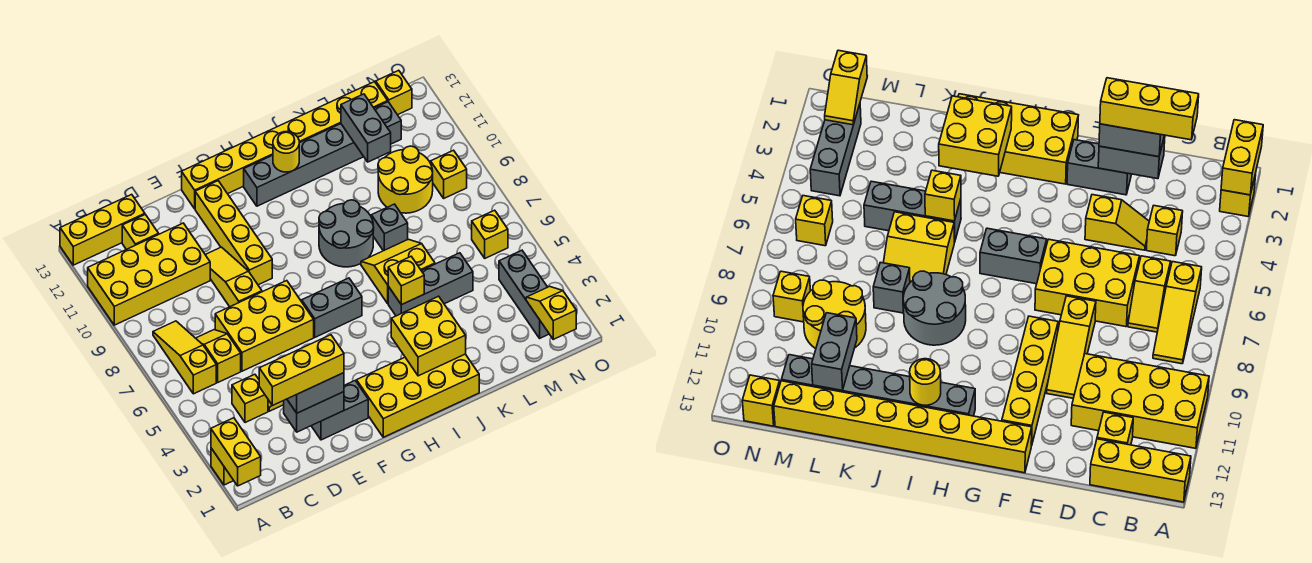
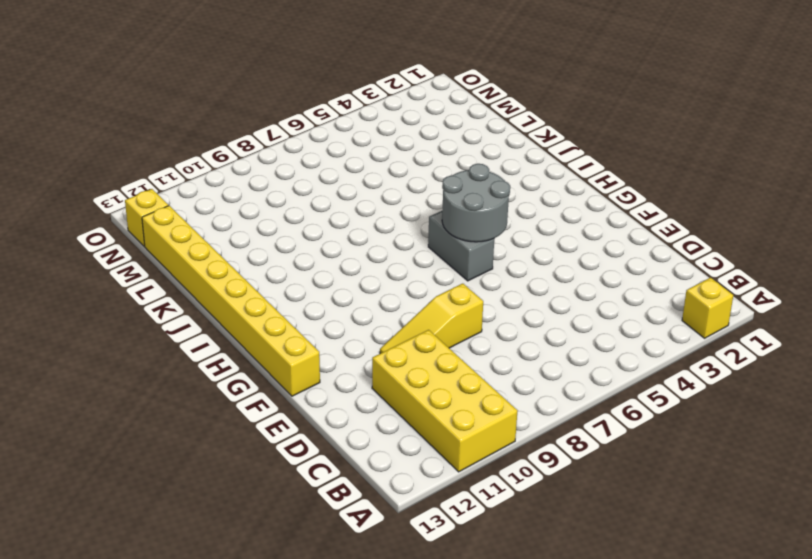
grey round brick G5:H6 level 2 -> grey round brick I8:J9 level 1
none -> yellow brick A13:C13 level 1
none -> yellow slope B6:B8 level 1 top 6
none -> yellow brick C4 level 1
none -> yellow slope C6:C7 level 1 top 6

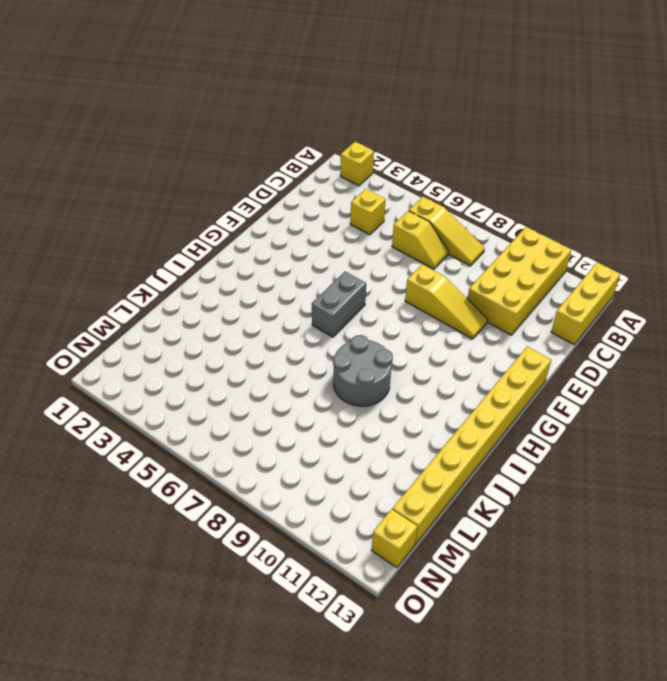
none -> yellow brick C12 level 1
none -> yellow slope D4:E4 level 1 top E
none -> yellow brick D6:F7 level 1
none -> grey brick E2:F2 level 1

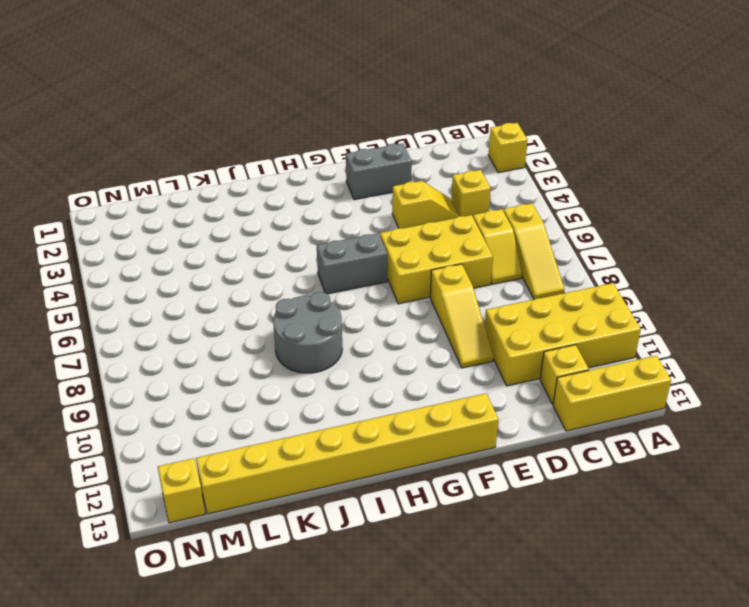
none -> yellow brick F9:F12 level 1
none -> yellow brick G1:J2 level 1
none -> grey brick H12:M12 level 1
none -> grey brick J5:L5 level 1

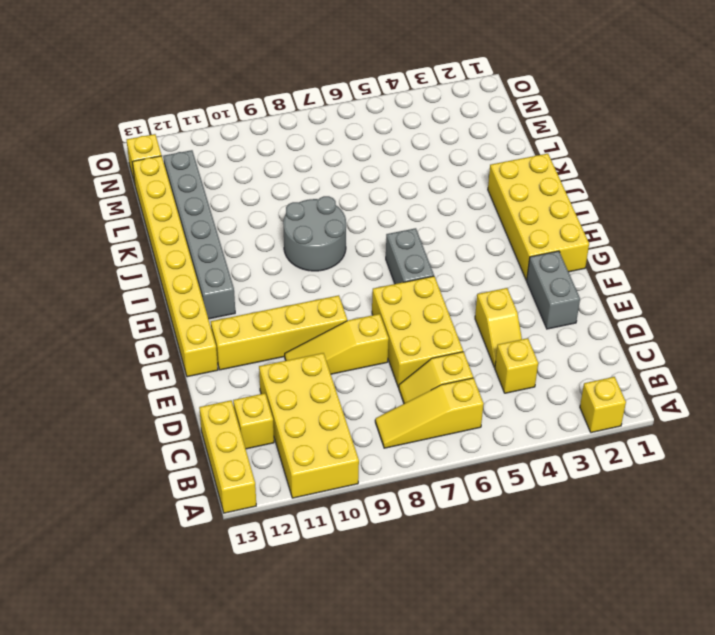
none -> grey brick J5:L5 level 1
none -> yellow slope J6:K7 level 1 top 6
none -> grey brick K8 level 1
none -> yellow round brick L9:M10 level 1

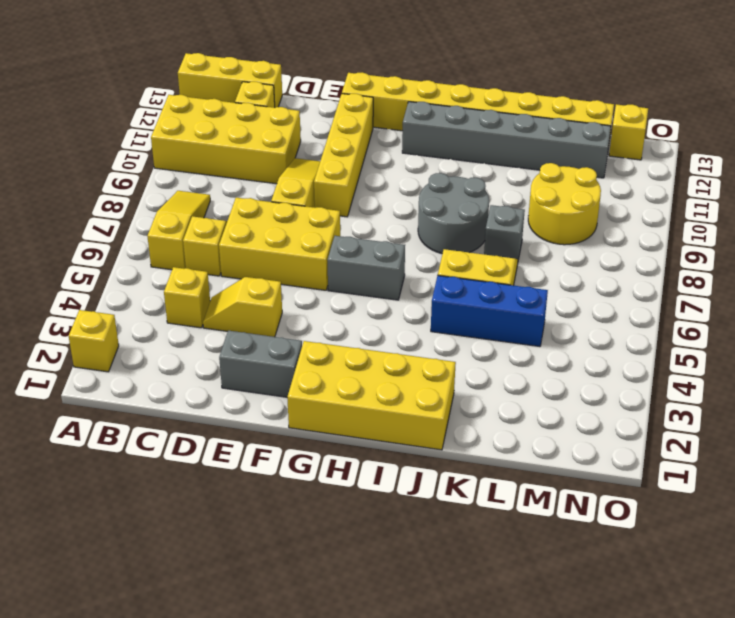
blue brick J5:L5 level 1 -> grey brick J5:L5 level 1
none -> grey brick N2:N4 level 1
none -> yellow brick N6 level 1
none -> yellow brick N9 level 1
none -> yellow brick A1:A2 level 2

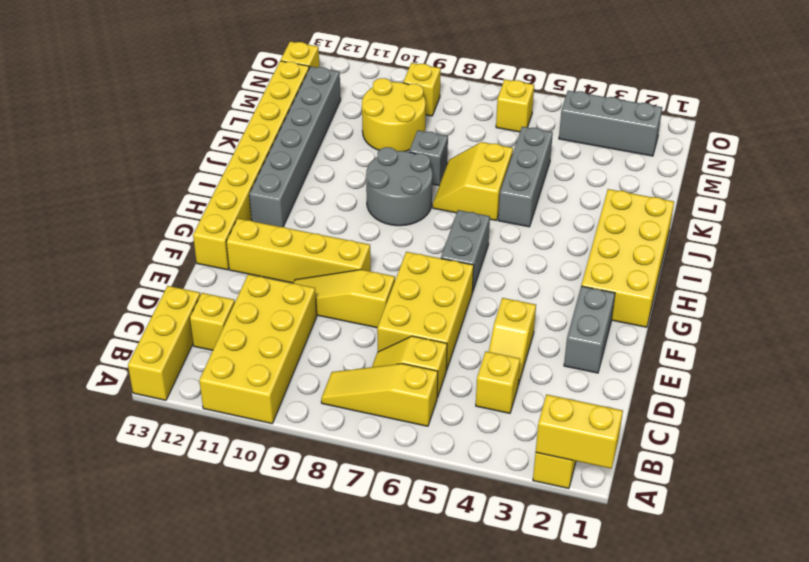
none -> grey brick D2:E2 level 2
none -> yellow brick I2:J3 level 2
none -> yellow round brick I12 level 2
none -> yellow brick J5 level 2

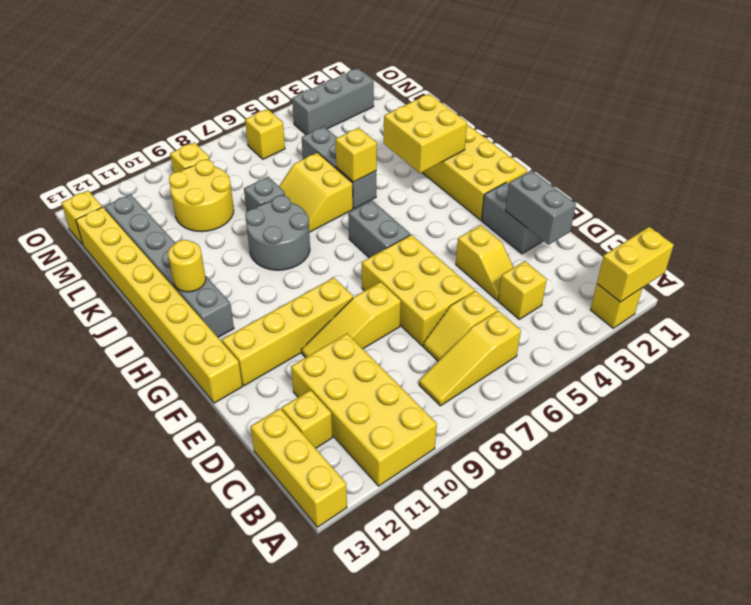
none -> grey brick L11:L12 level 2
none -> yellow slope N1:N2 level 2 top 1
none -> grey brick D2:E2 level 3
none -> yellow brick C2:E2 level 4

